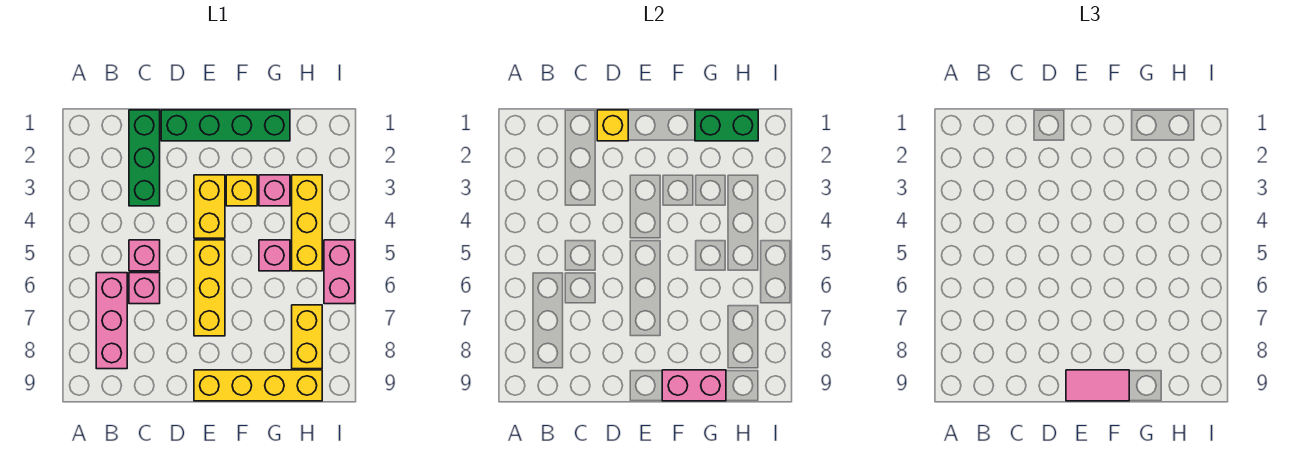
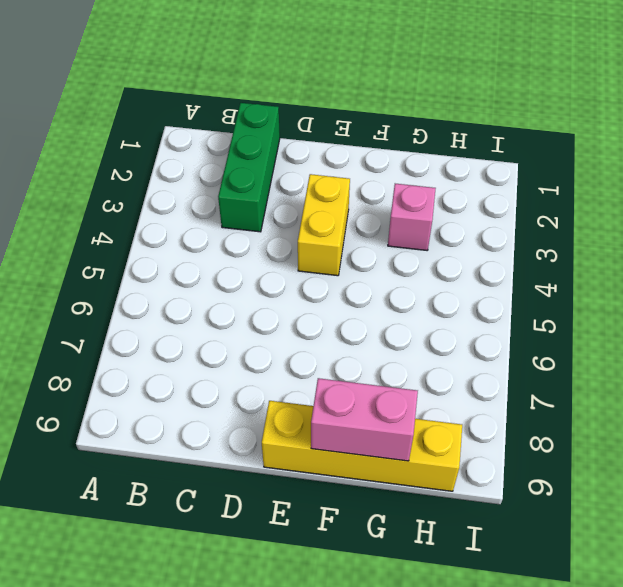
none -> pink brick B6:B8 level 1
none -> pink brick C5 level 1
none -> pink brick C6 level 1

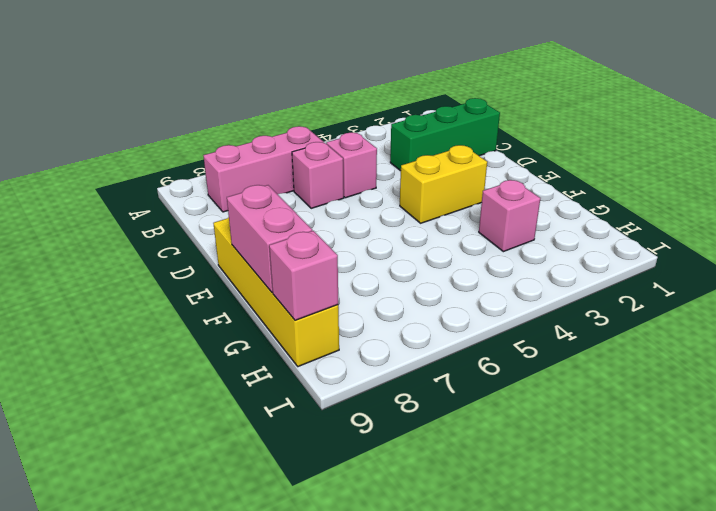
pink brick H9 level 2 -> pink brick G5 level 1
none -> green brick D1:G1 level 1
none -> yellow brick E5:E7 level 1
none -> yellow brick F3 level 1

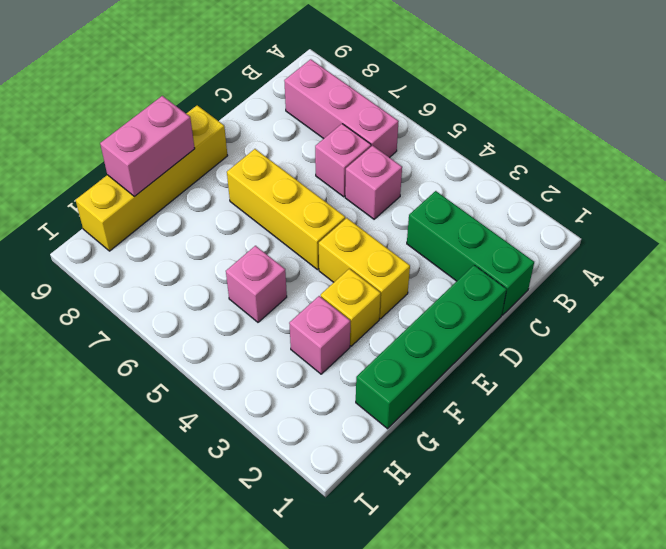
none -> yellow brick H3:H5 level 1
none -> yellow brick H7:H8 level 1
none -> pink brick I5:I6 level 1

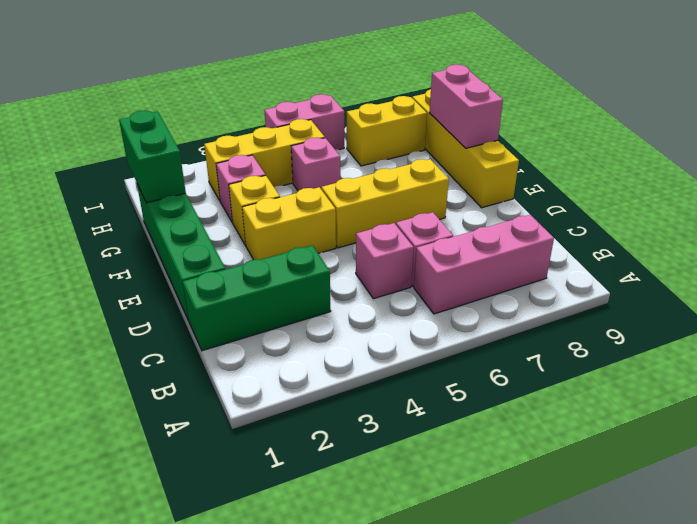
none -> yellow brick D1 level 2
none -> pink tile E9:F9 level 3

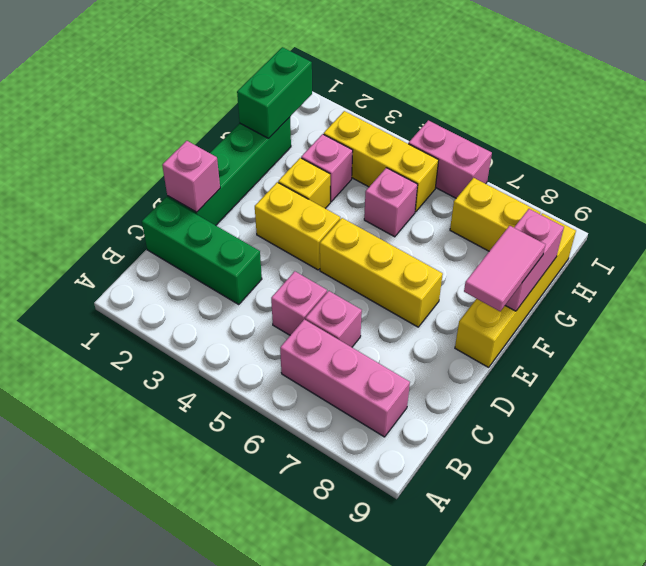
pink brick D1 level 2 -> yellow brick D1 level 2

